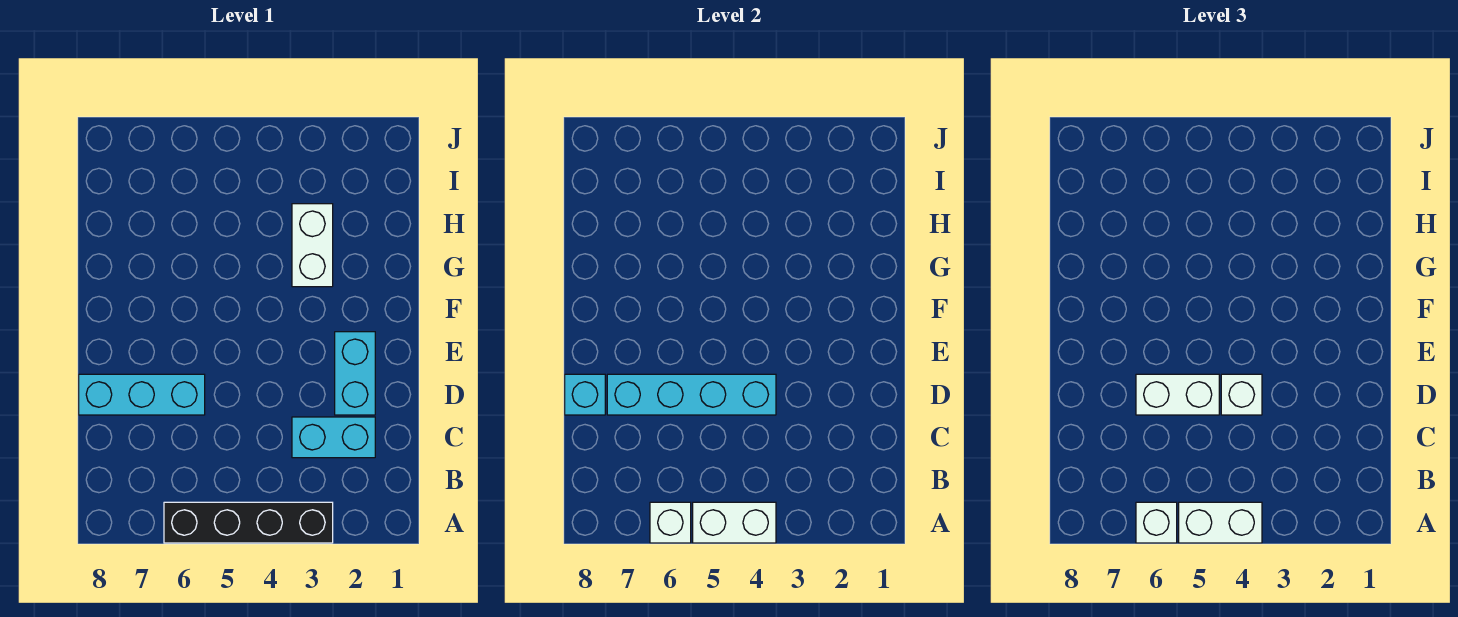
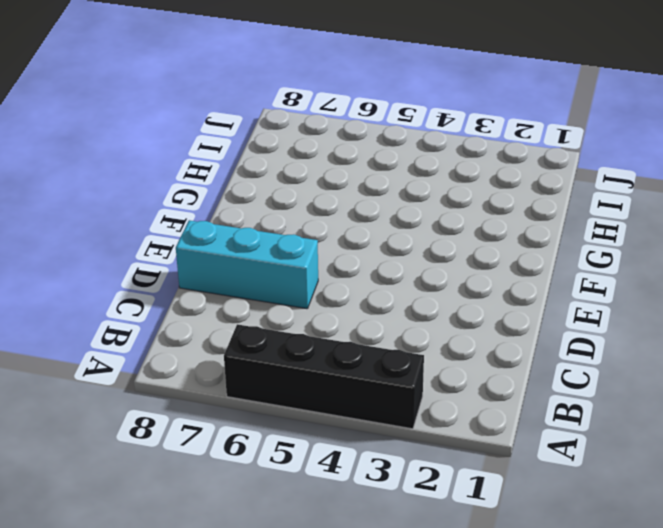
none -> cyan brick C2:C3 level 1
none -> cyan brick D2:E2 level 1
none -> white brick G3:H3 level 1

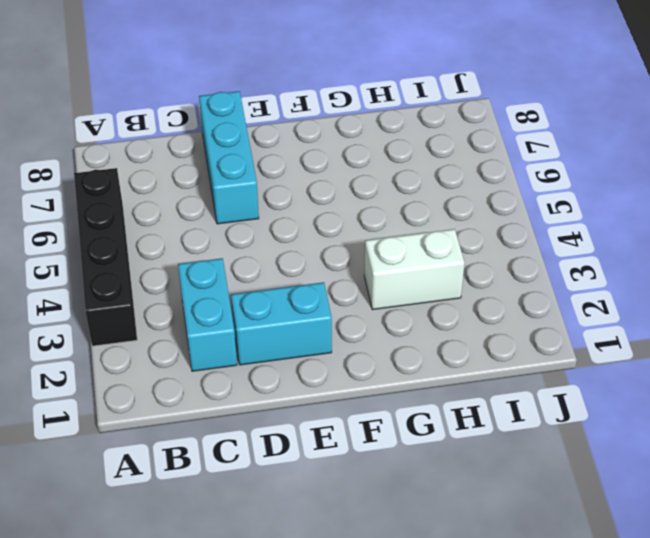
none -> white brick A4:A5 level 2
none -> white brick A6 level 2
none -> cyan brick D4:D7 level 2

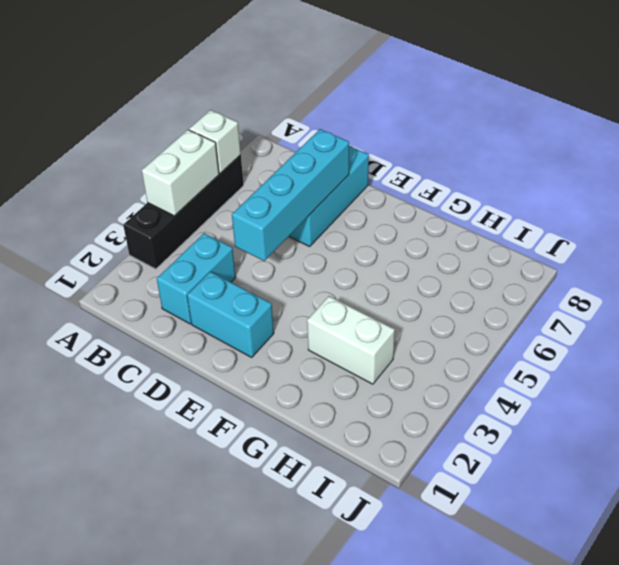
none -> cyan brick D8 level 2
none -> white brick A4:A5 level 3
none -> white brick A6 level 3

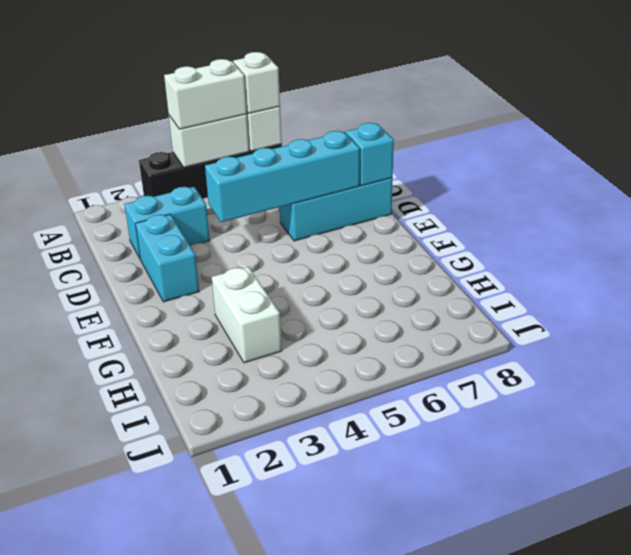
none -> white brick D4 level 3
none -> white brick D5:D6 level 3

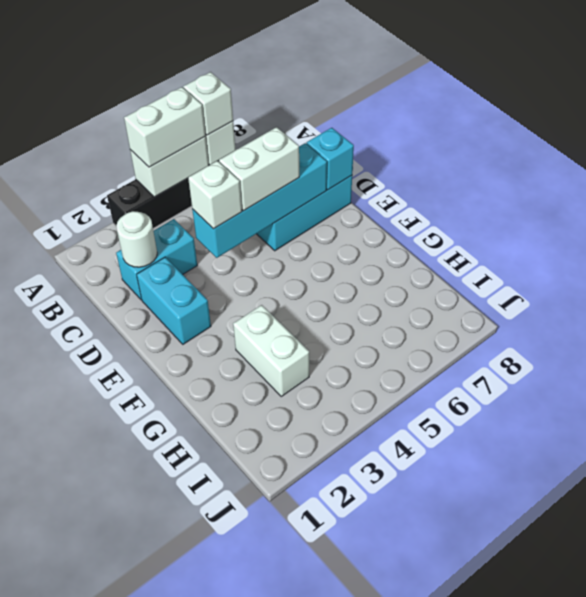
white round brick C2 level 2 -> none

